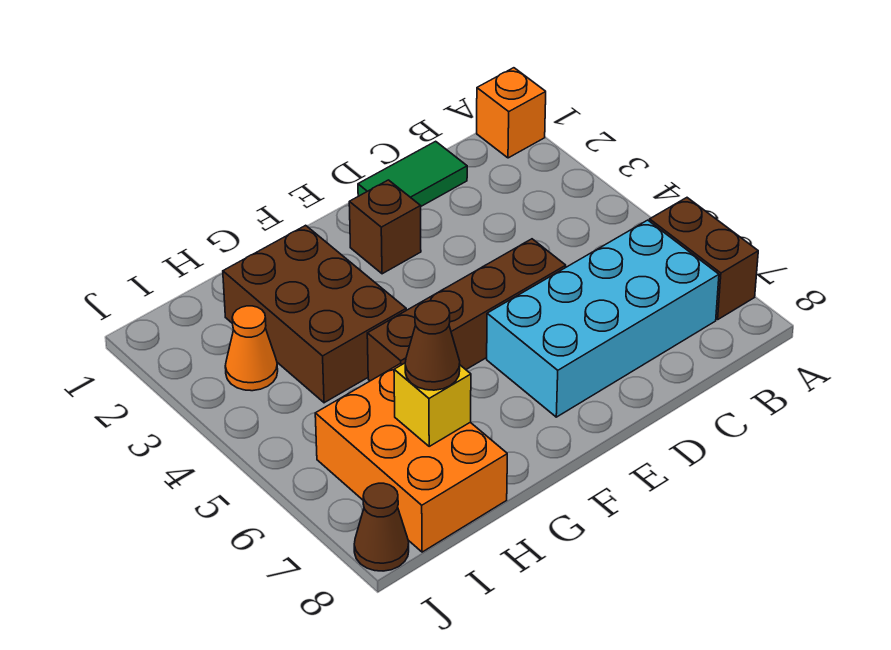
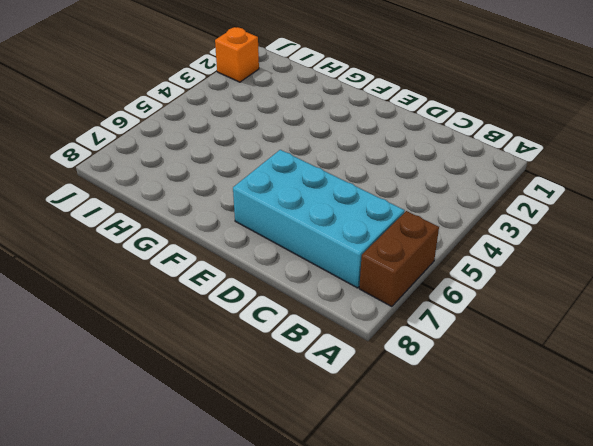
orange brick J2 level 1 -> orange brick A1 level 1
none -> green tile C1:D1 level 1
none -> brown brick D5:G5 level 1
none -> brown brick E2 level 1

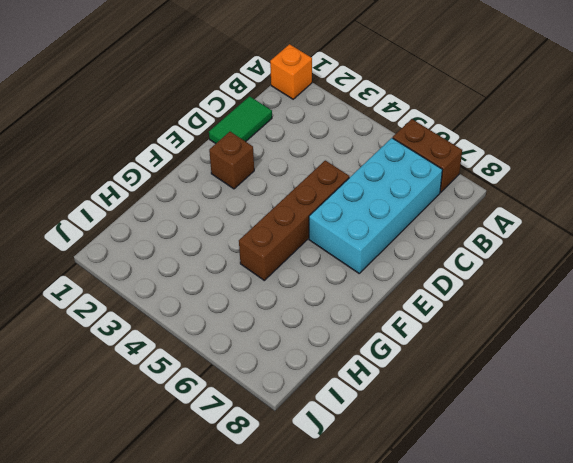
none -> brown brick G2:H4 level 1
none -> orange brick H6:I8 level 1
none -> orange cone I3 level 1

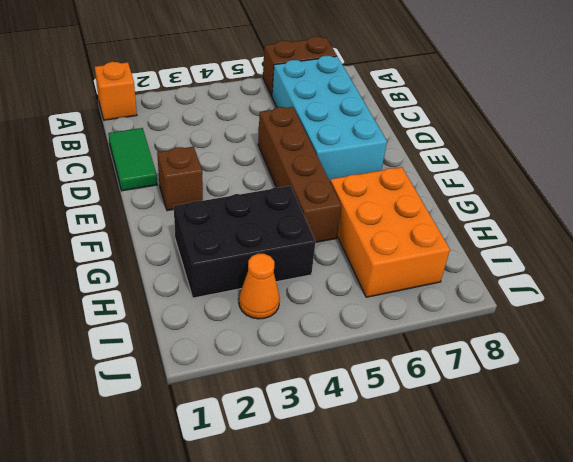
black brick G2:H4 level 1 -> brown brick G2:H4 level 1
orange brick G6:I7 level 1 -> orange brick H6:I8 level 1
none -> brown cone J8 level 1
none -> yellow brick H7 level 2
none -> brown cone H7 level 3

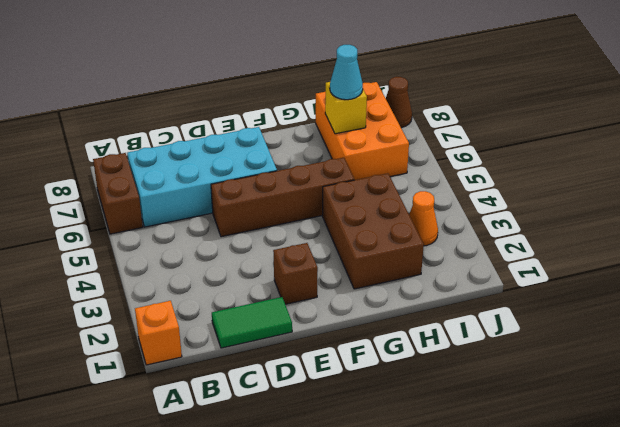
cyan cone H7 level 3 -> brown cone H7 level 3

